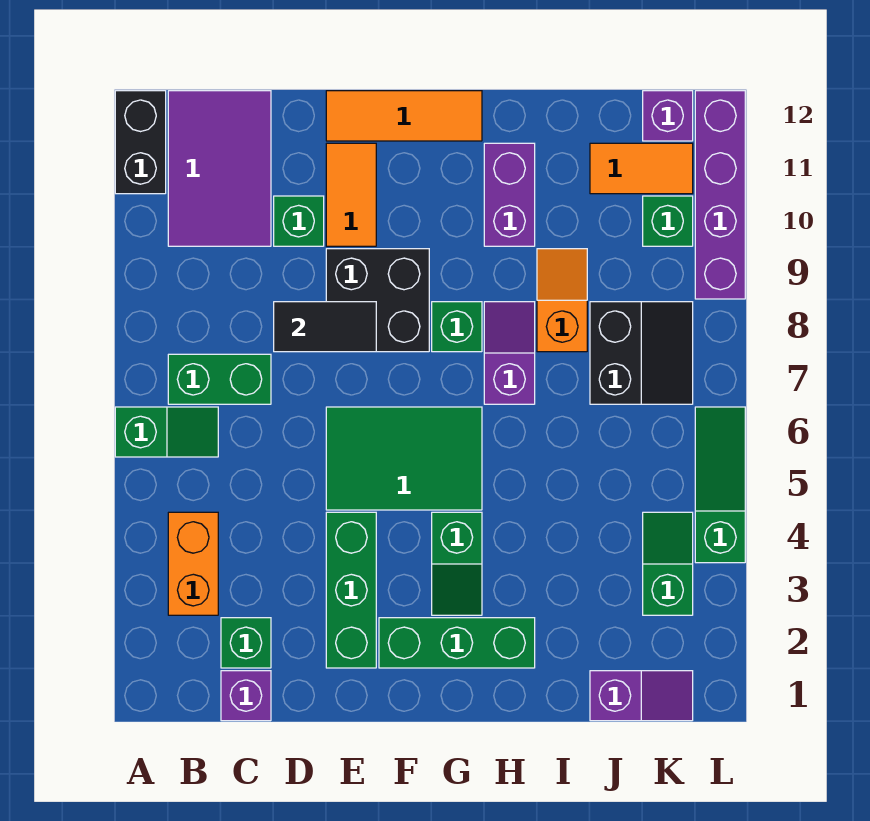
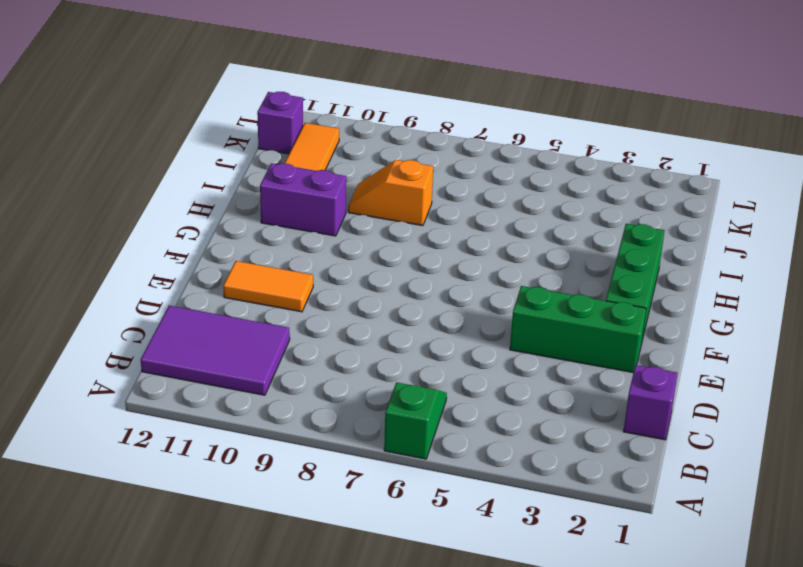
none -> black brick A11:A12 level 1
none -> orange brick B3:B4 level 1
none -> green brick B7:C7 level 1

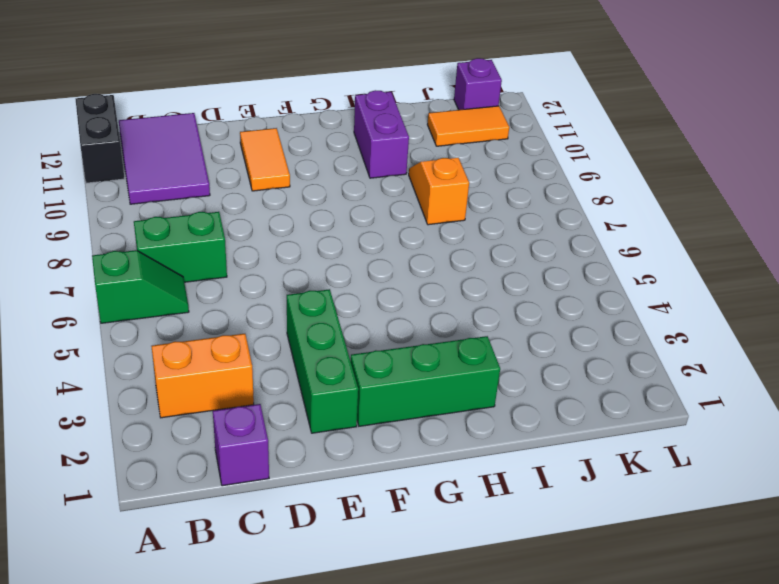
orange brick B3:C3 level 1 -> orange brick B3:B4 level 1
none -> green brick C2 level 1
none -> green brick D10 level 1
none -> green tile E5:G6 level 1

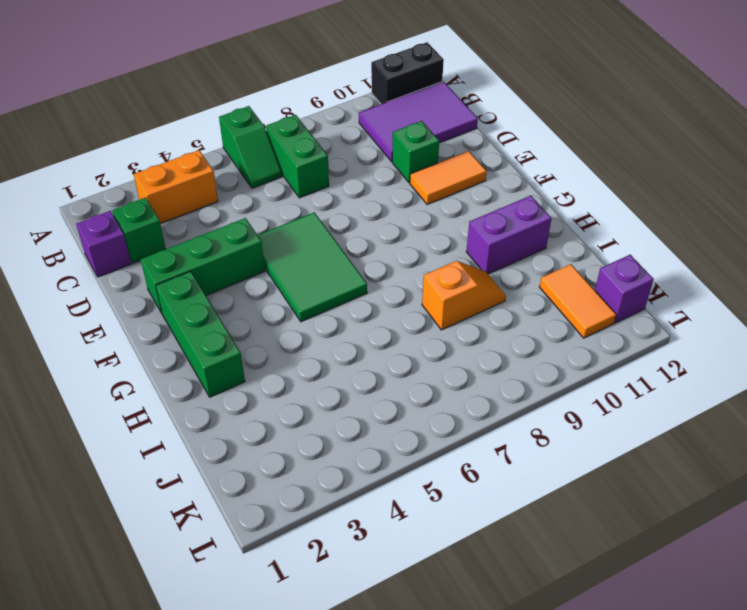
none -> black brick E8:F9 level 1
none -> orange tile E12:G12 level 1
none -> green slope G3:G4 level 1 top 4

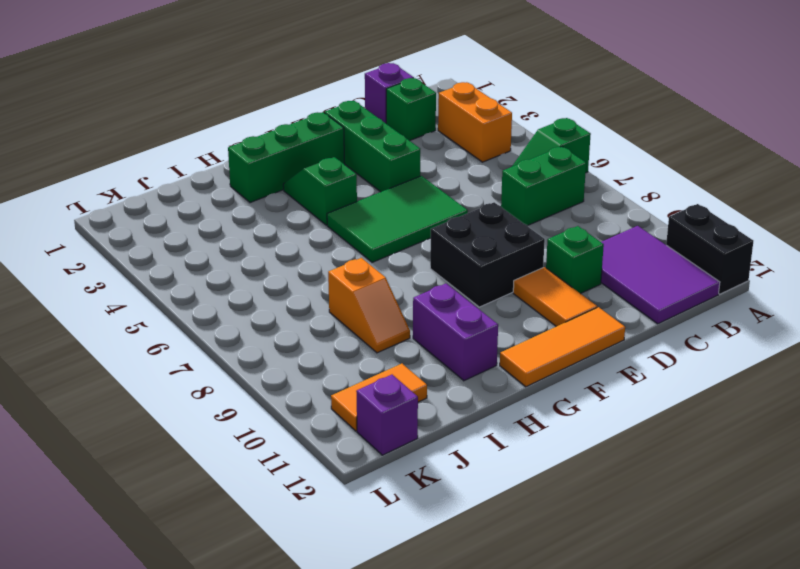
none -> green brick G8 level 1
none -> purple slope H7:H8 level 1 top 7
none -> purple slope J1:K1 level 1 top J

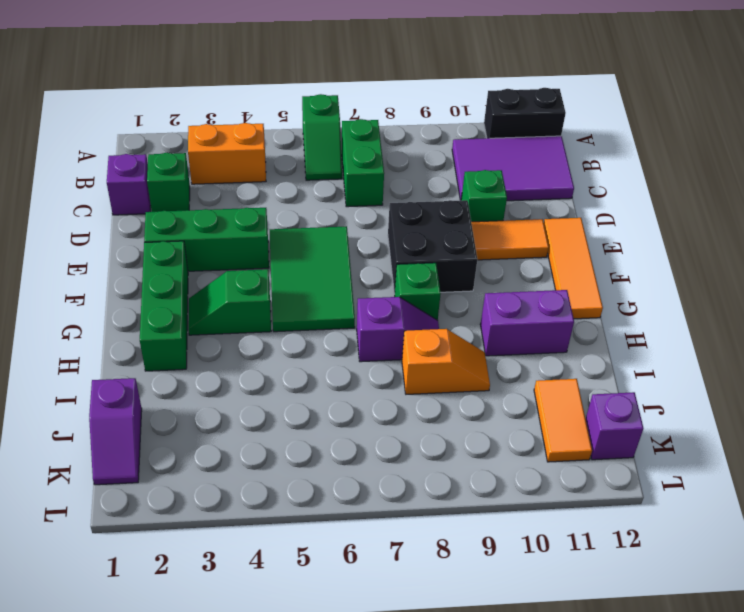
none -> black slope J7:K8 level 1 top J
none -> green slope K3:K4 level 1 top 3
none -> green brick K10 level 1

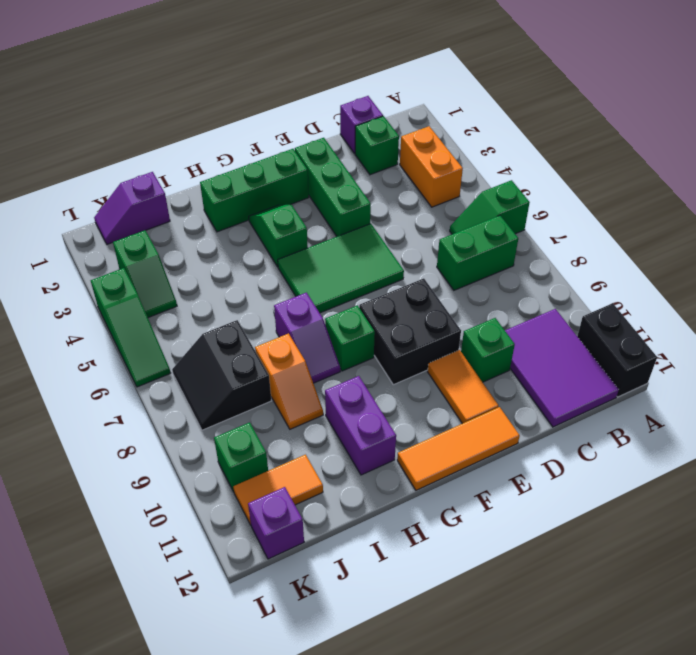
none -> purple brick L9:L12 level 1
none -> black tile D8:E8 level 2

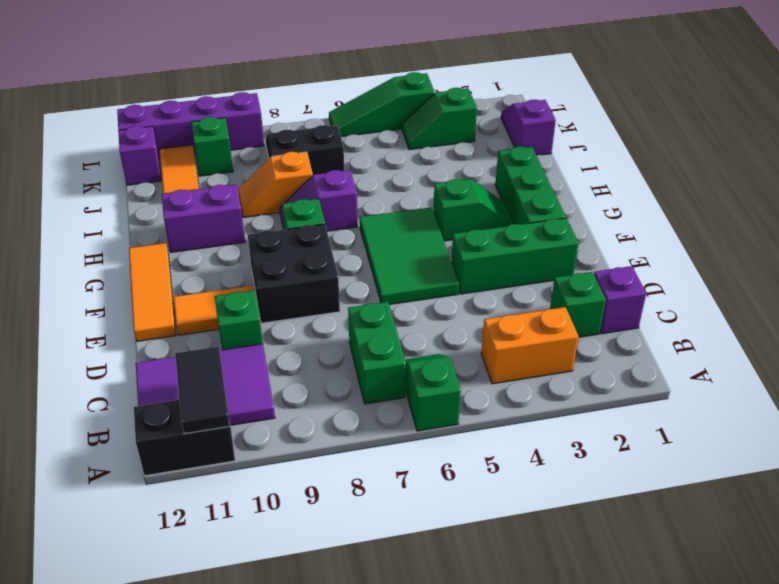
black tile A11:B11 level 2 -> black tile D8:E8 level 2

